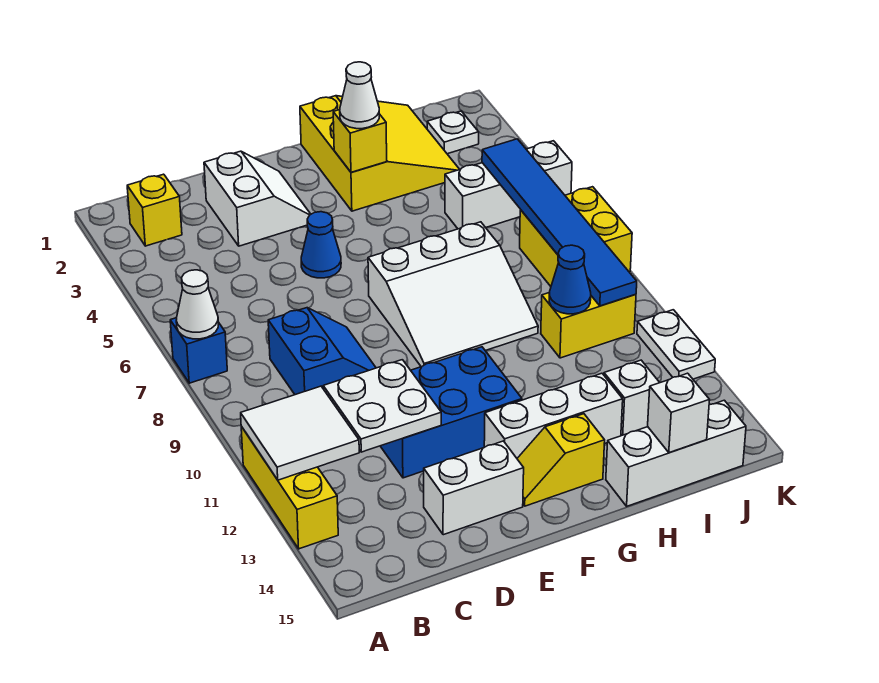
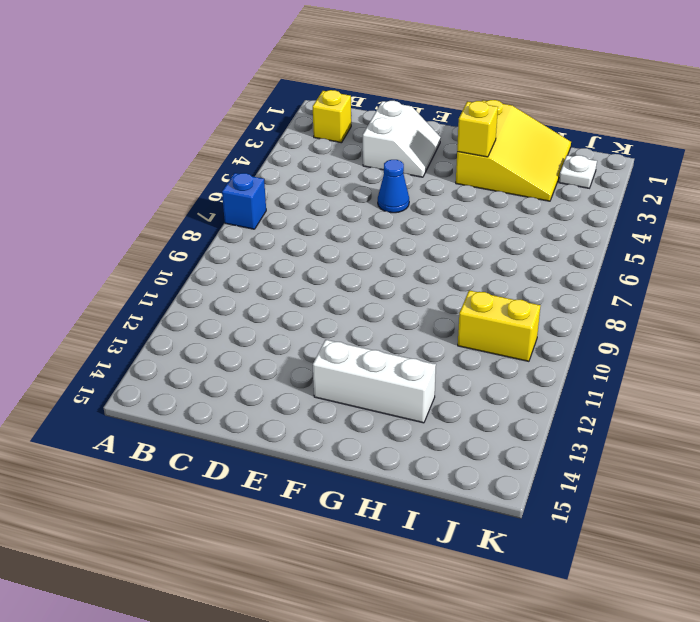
none -> yellow brick A11:A13 level 1
none -> blue slope C8:D9 level 1 top C
none -> blue brick D11:F12 level 1

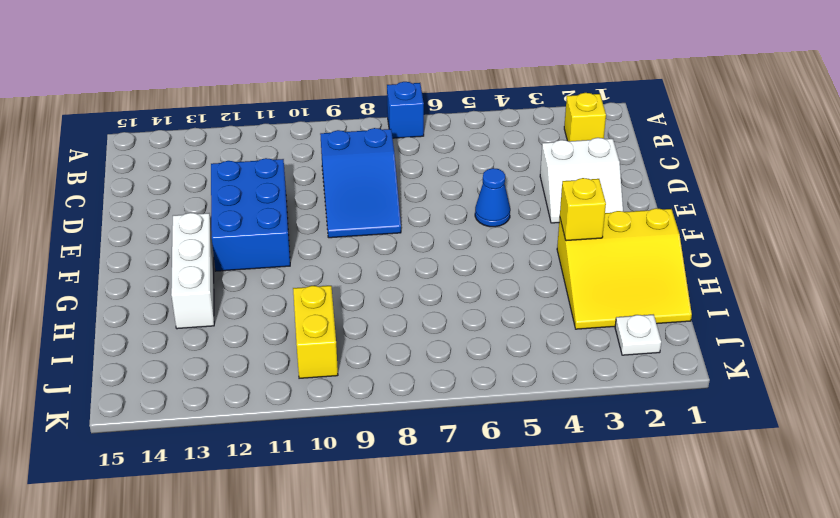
blue slope C8:E9 level 1 top C -> blue slope C8:D9 level 1 top C
none -> yellow brick A11:A13 level 1
none -> white brick D14:E14 level 1
none -> white slope F7:H9 level 1 top 7

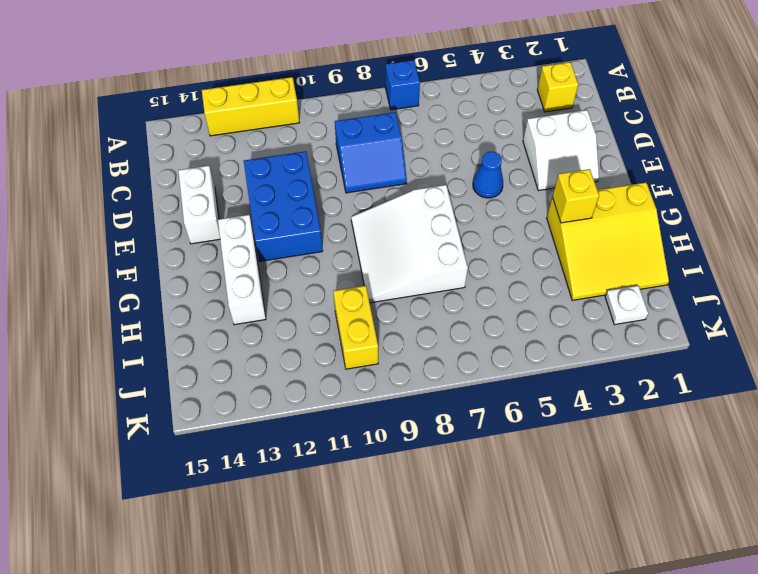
none -> yellow slope F14:G14 level 1 top G
none -> white brick H15:J15 level 1
none -> white brick I5:K5 level 1

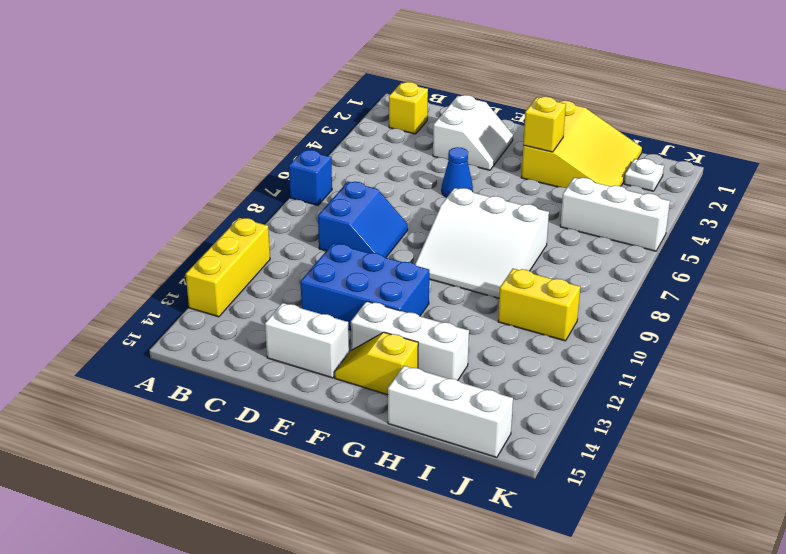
none -> white brick I13 level 1
none -> yellow brick J7:K8 level 1
none -> white plate K11:K12 level 1

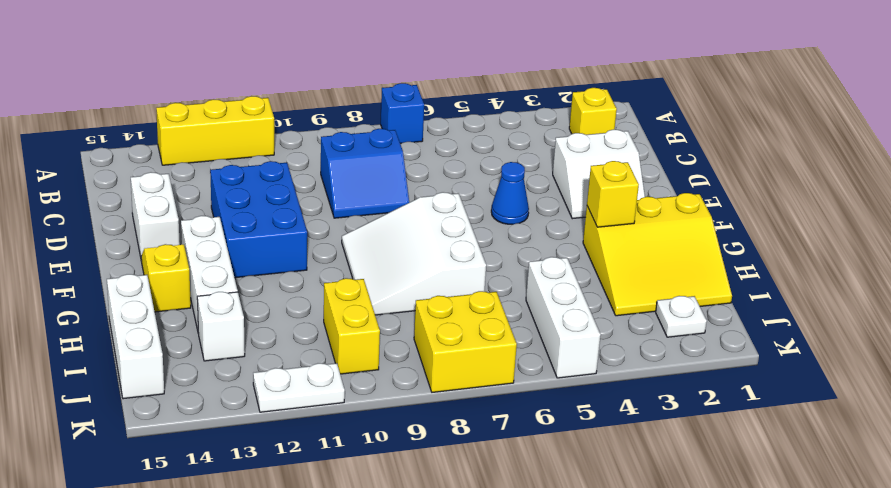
none -> white cone A7 level 2
none -> white tile A11:B12 level 2
none -> white plate C11:D12 level 2

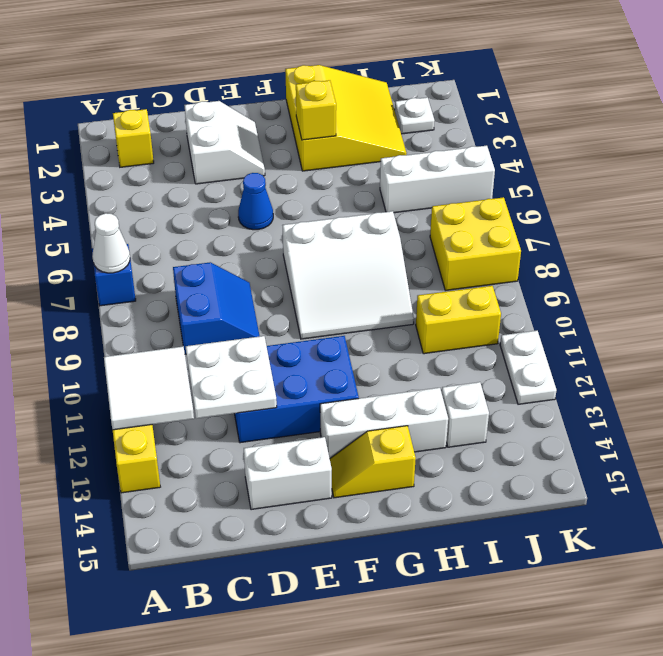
none -> white brick H15:J15 level 1
none -> blue cone I10 level 2
none -> white brick I15 level 2

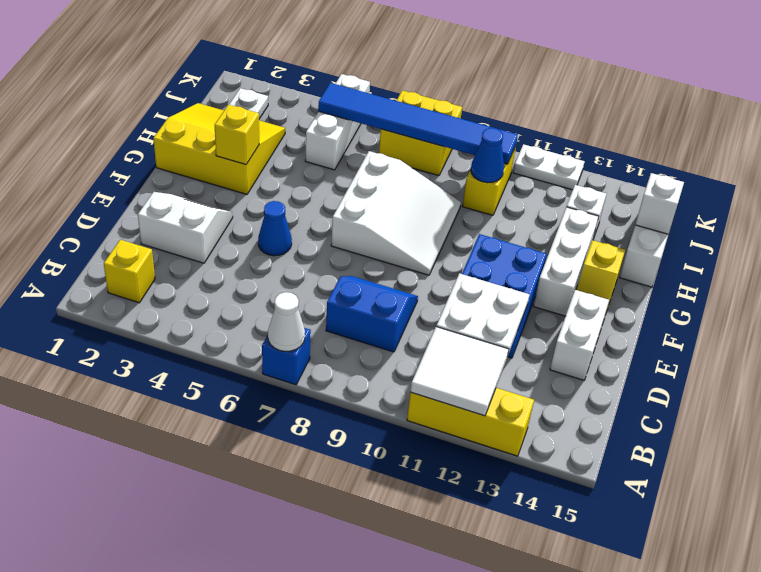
none -> white cone G3 level 3

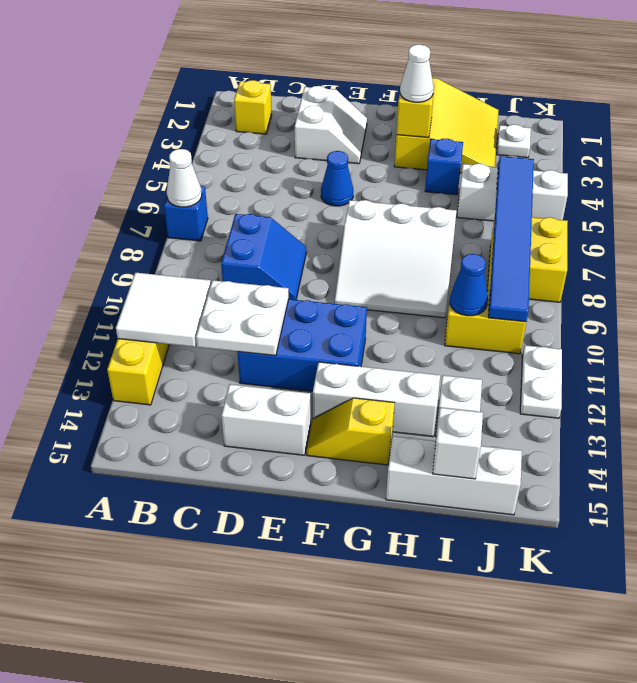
blue brick H4 level 1 -> none

